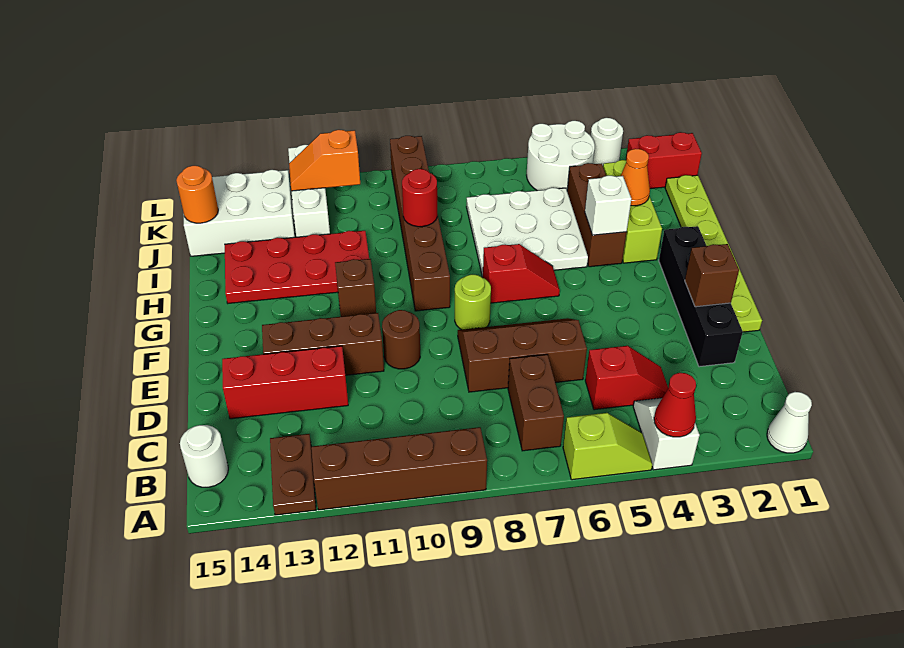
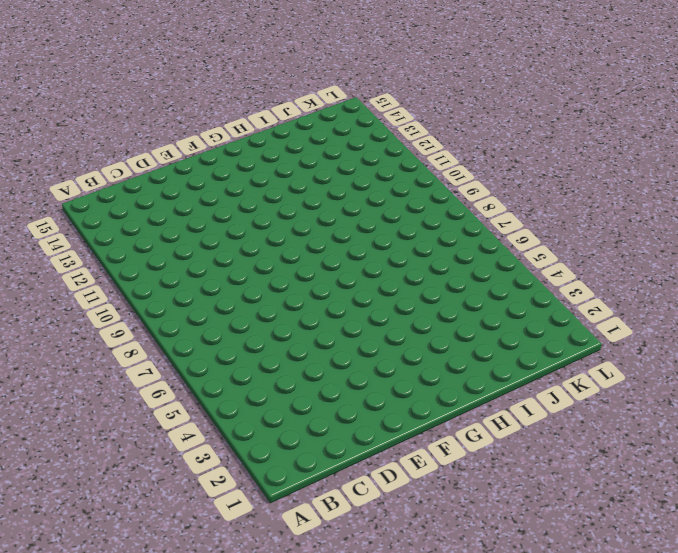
none -> white cone A1 level 1
none -> white slope A4:B4 level 1 top A
none -> lime slope A5:A6 level 1 top 6
none -> brown brick A9:A12 level 1

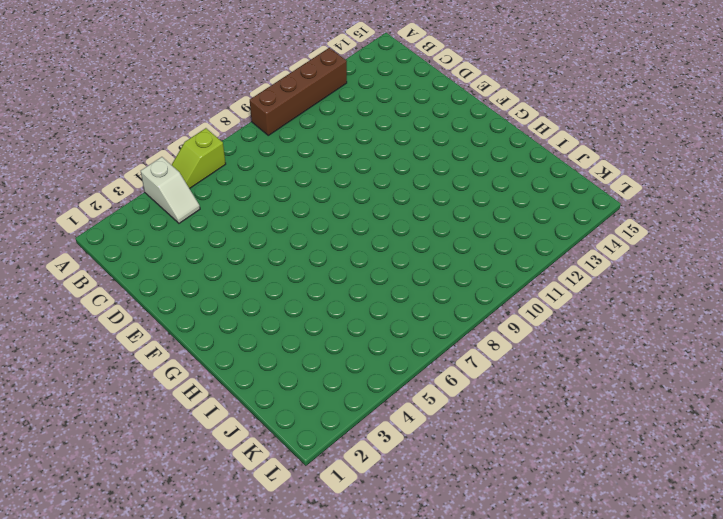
none -> white cone A1 level 1
none -> brown plate A13:B13 level 1
none -> brown brick B7:C7 level 1
none -> white round brick B15 level 1

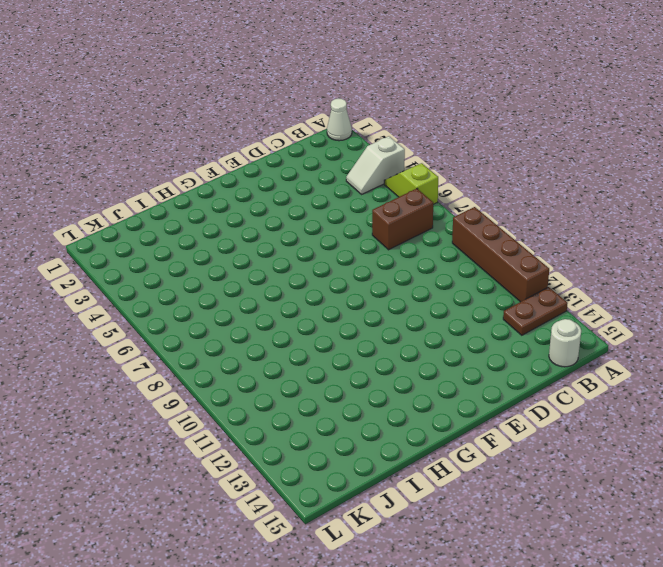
none -> red slope C4:C5 level 1 top 5
none -> black brick D2:G2 level 1
none -> brown slope D6:E8 level 1 top D
none -> red brick D12:D14 level 1

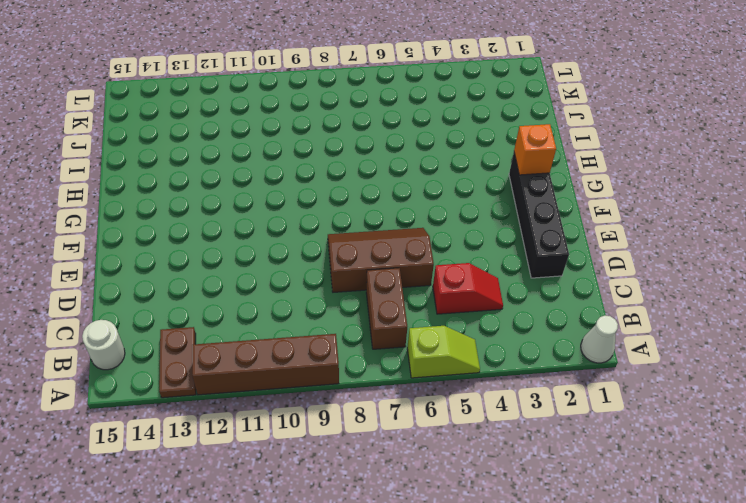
orange brick G2 level 2 -> none
none -> white slope A4:B4 level 1 top A
none -> red brick D12:D14 level 1
none -> lime plate E1:J1 level 1
none -> brown round brick E10 level 1

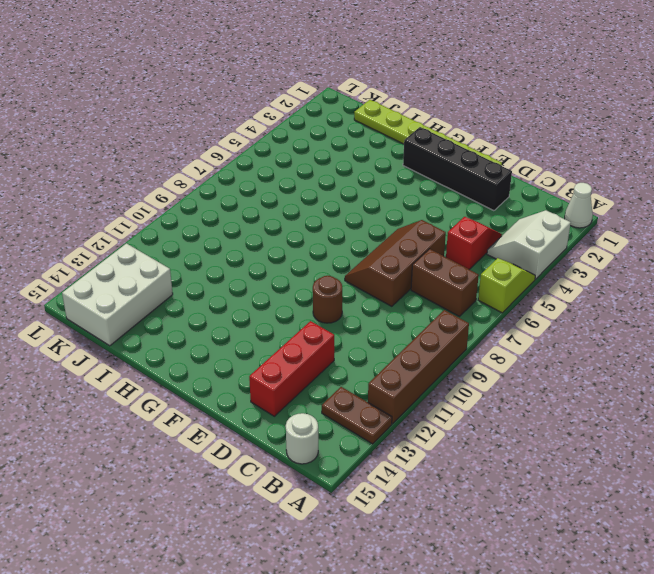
white slope A3:B4 level 1 top A -> white slope A4:B4 level 1 top A
none -> brown brick E11:E13 level 1
none -> lime round brick F8 level 1
none -> red slope G6:G7 level 1 top 7
none -> brown brick G9:L9 level 1

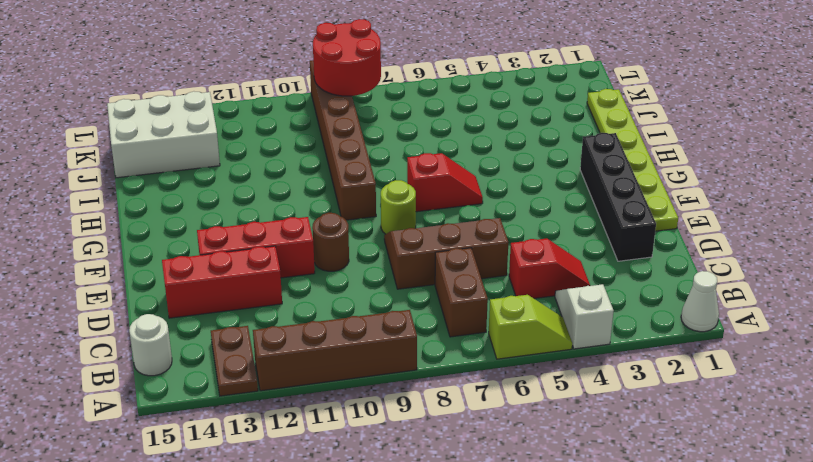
red brick E11:E13 level 1 -> brown brick E11:E13 level 1
red round brick K8:L9 level 2 -> none
none -> brown brick G11 level 1
none -> lime brick H3:J3 level 1
none -> brown brick H4:J4 level 1
none -> white plate H5:J7 level 1

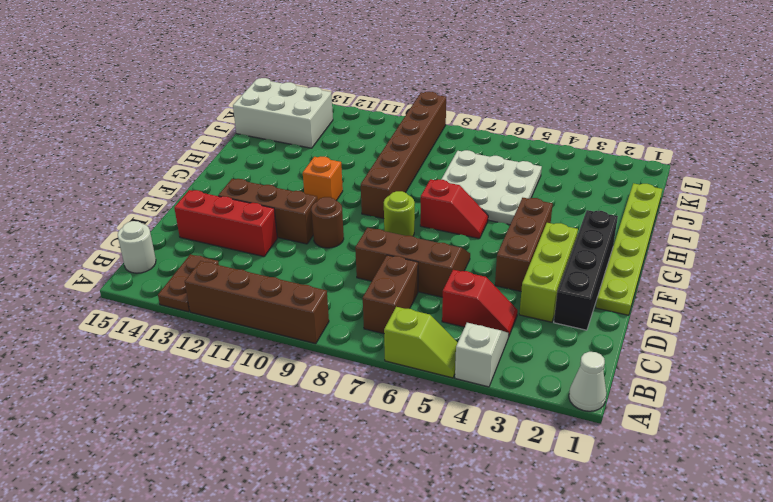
lime brick D3:F3 level 1 -> lime brick H3:J3 level 1
brown brick E4:G4 level 1 -> brown brick H4:J4 level 1
orange brick G11 level 1 -> brown brick G11 level 1
none -> red plate H11:I14 level 1
none -> white brick J12:L12 level 1
none -> red brick K1:K2 level 1
none -> white round brick K4:L5 level 1

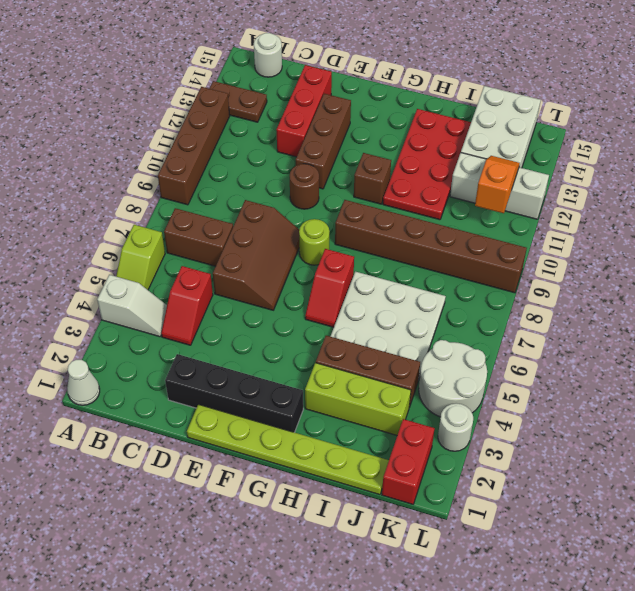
none -> red cone A4 level 2
none -> brown brick E2 level 2
none -> white brick H4 level 2
none -> orange cone I3 level 2

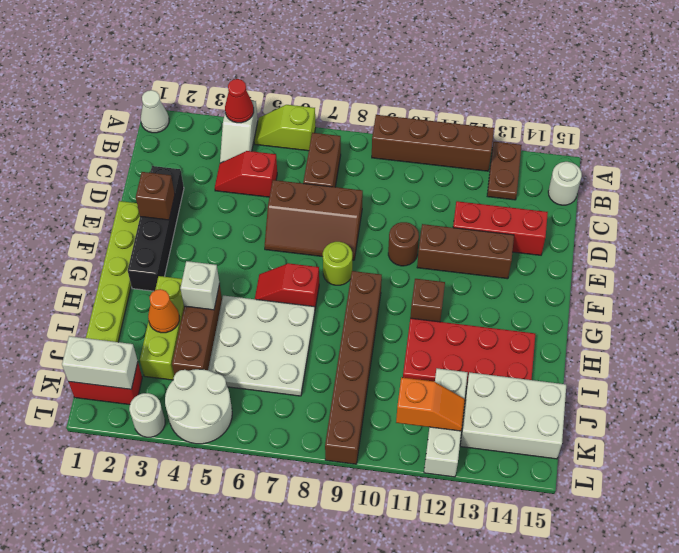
white brick K1:K2 level 2 -> none
none -> red round brick I9 level 2
none -> orange round brick J15 level 2

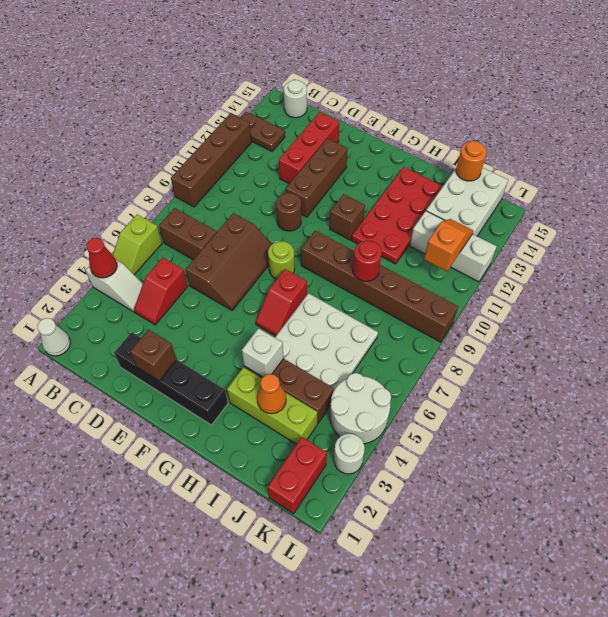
none -> lime plate E1:J1 level 1

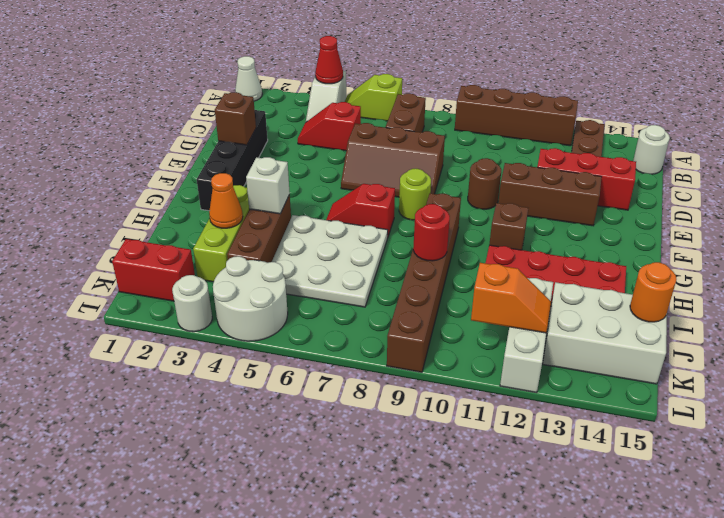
none -> lime plate E1:J1 level 1

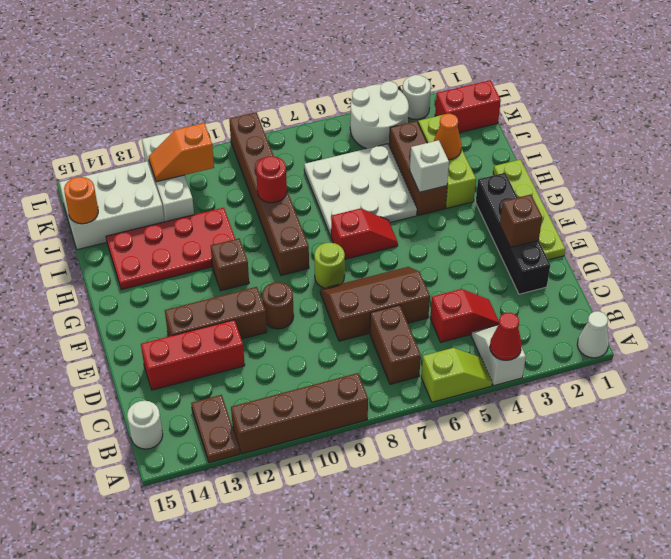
lime plate E1:H1 level 1 -> lime plate E1:J1 level 1

